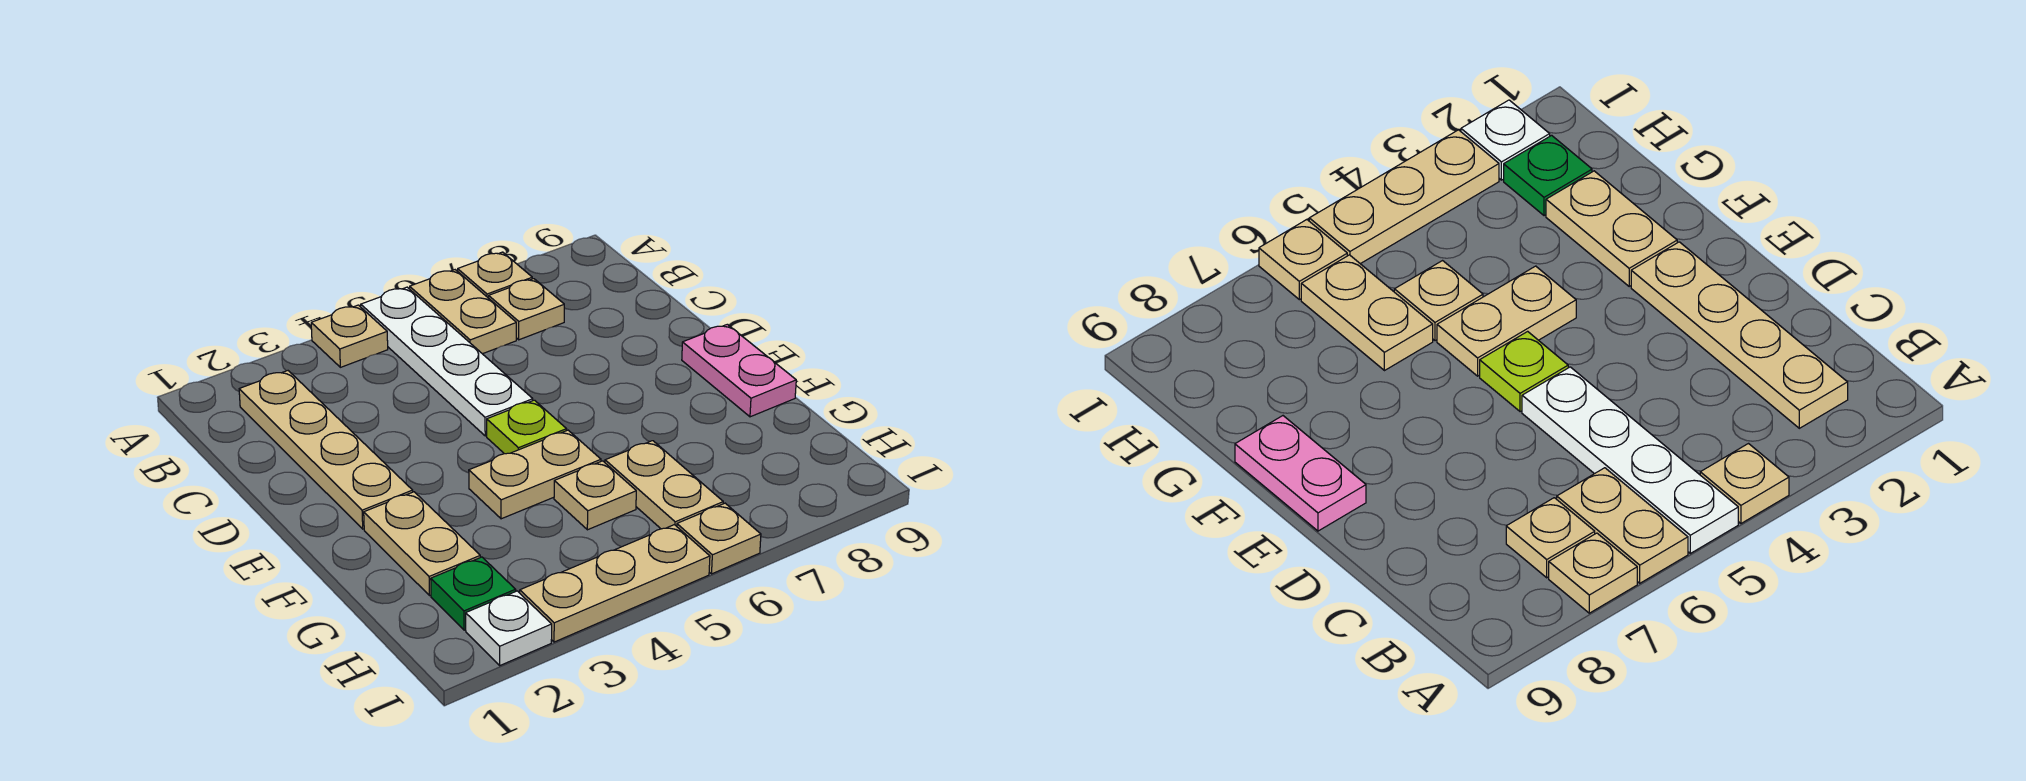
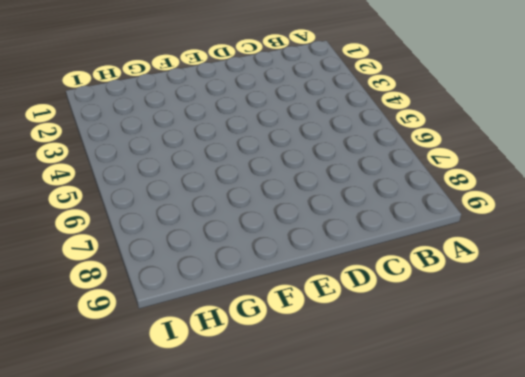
none -> tan plate A4 level 1
none -> white plate A5:D5 level 1
none -> tan plate A6:B6 level 1

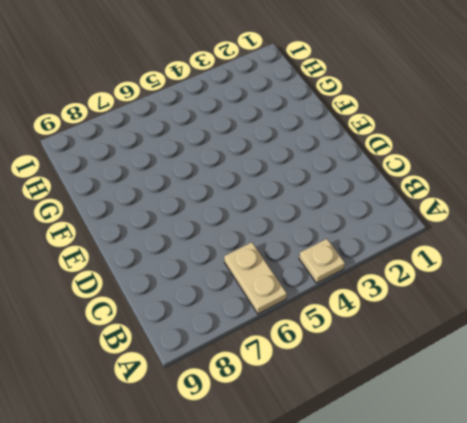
none -> white plate A5:D5 level 1
none -> tan plate A7 level 1
none -> tan plate B2:E2 level 1

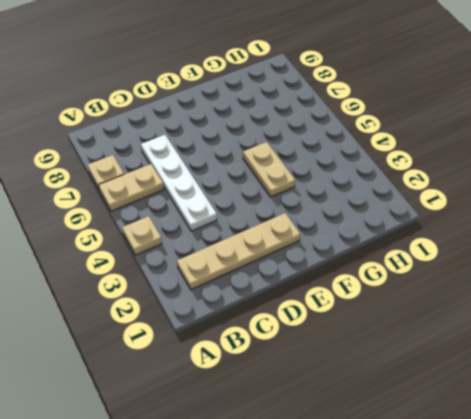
white plate C4:C7 level 1 -> white plate A5:D5 level 1
none -> tan plate B7 level 1
none -> lime plate E5 level 1
none -> pink plate E9:F9 level 1

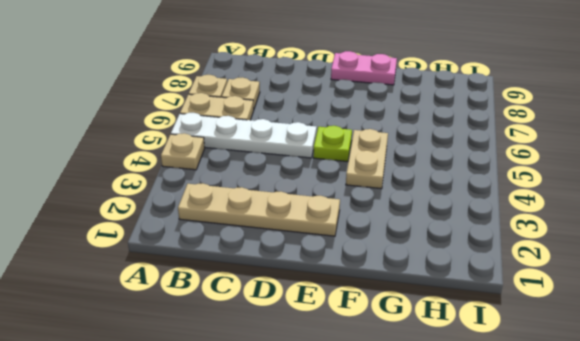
none -> tan plate F2:G2 level 1
none -> tan plate G5 level 1
none -> tan plate G6:H6 level 1

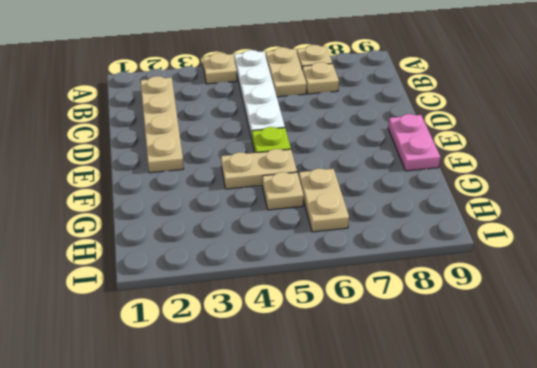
none -> tan plate F2:G2 level 1
none -> green plate H2 level 1
none -> white plate I2 level 1

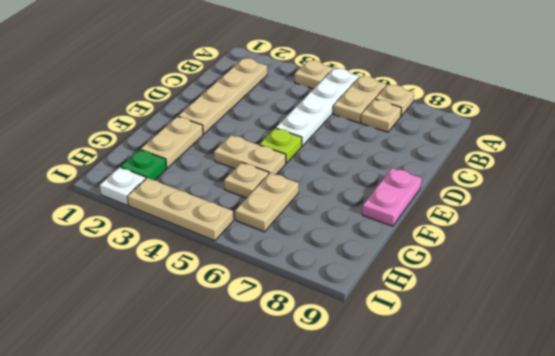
none -> tan plate I6 level 1

